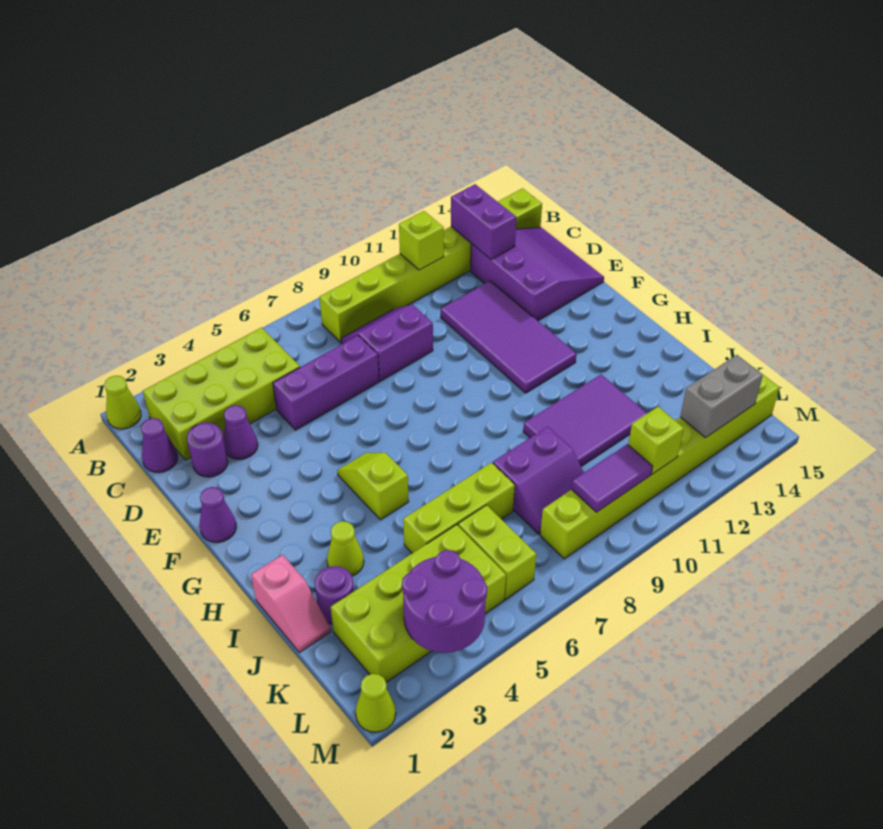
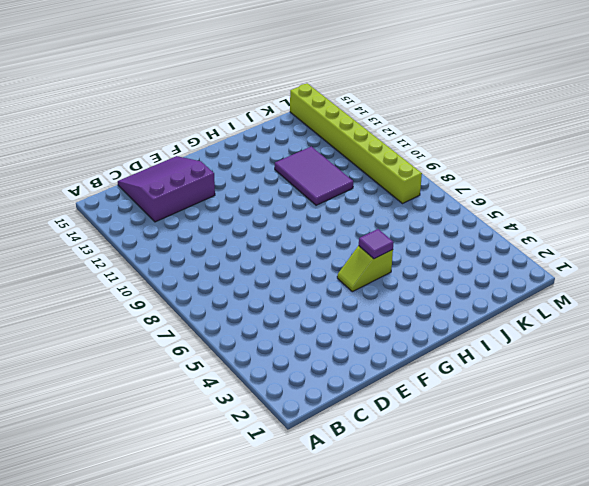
purple tile H5 level 2 -> none
none -> lime cone A1 level 1
none -> lime brick B2:C5 level 1
none -> lime brick B8:B15 level 1

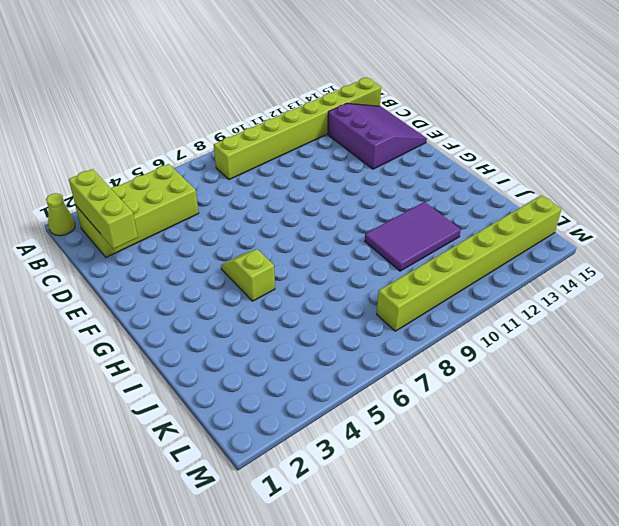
lime brick B2:D2 level 2 -> lime brick J5:J7 level 1
none -> purple cone C1 level 1
none -> purple slope C8:D9 level 1 top D
none -> purple round brick D2 level 1

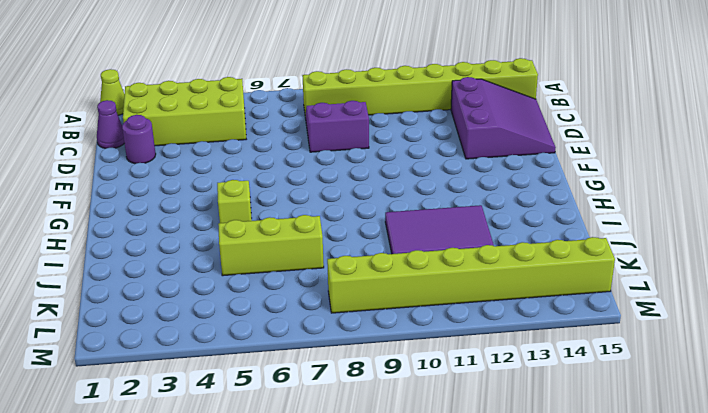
none -> purple cone D3 level 1
none -> purple brick D5:D7 level 1
none -> purple tile D11:G12 level 1

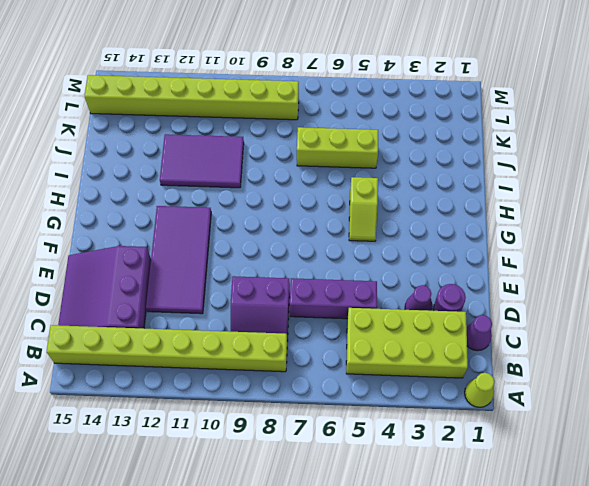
none -> purple cone F1 level 1
none -> pink slope I1:J1 level 1 top I
none -> lime cone I3 level 1

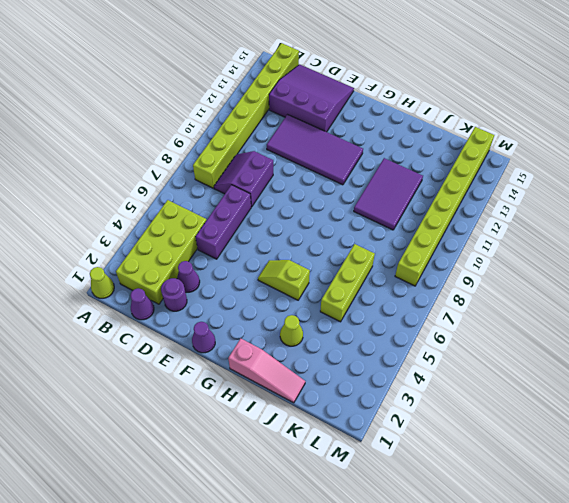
pink slope H1:J1 level 1 top H -> pink slope I1:J1 level 1 top I
none -> purple round brick J2 level 1
none -> purple slope J8:K9 level 1 top J
none -> lime brick K2:L5 level 1

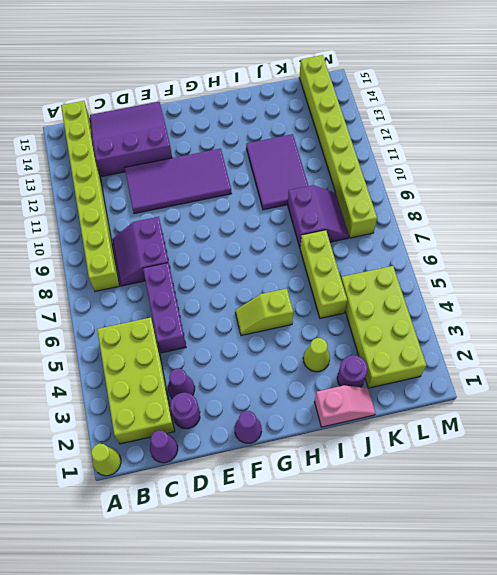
none -> lime brick K6:L6 level 1
none -> lime cone M1 level 1
none -> lime brick B11 level 2

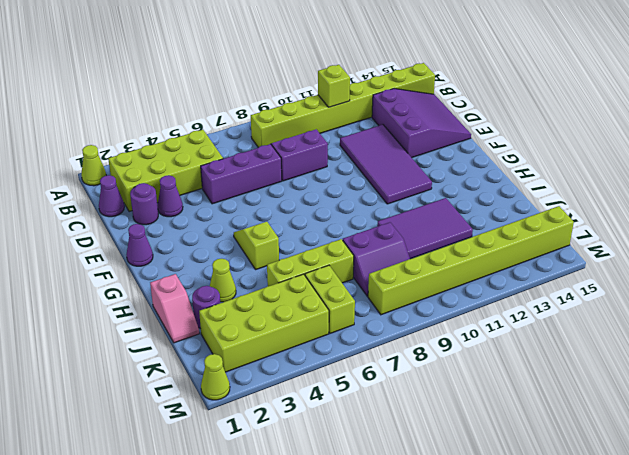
none -> purple brick B13:C13 level 2
none -> purple round brick L3:M4 level 2
none -> purple tile L9:L10 level 2

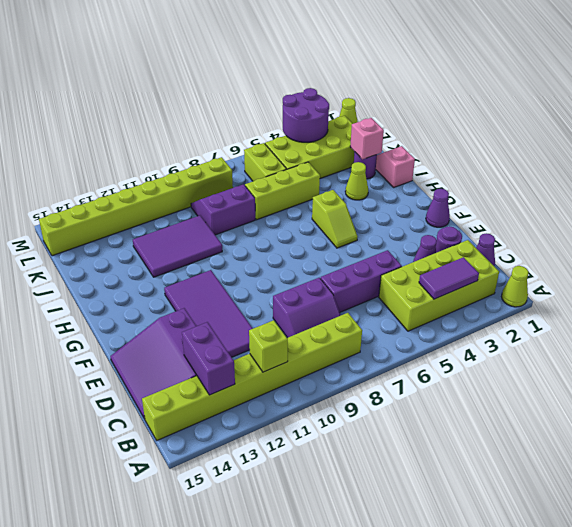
purple tile B3:B4 level 2 -> purple tile L9:L10 level 2
pink brick J2 level 2 -> none
none -> lime brick L11 level 2
none -> grey brick L13:L14 level 2

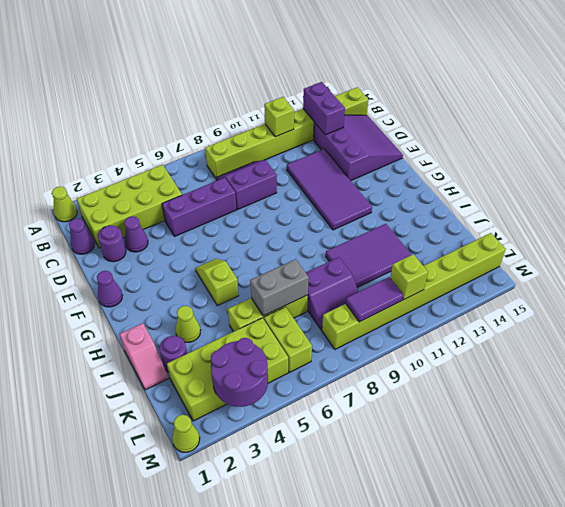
grey brick J6:J7 level 2 -> grey brick L13:L14 level 2

